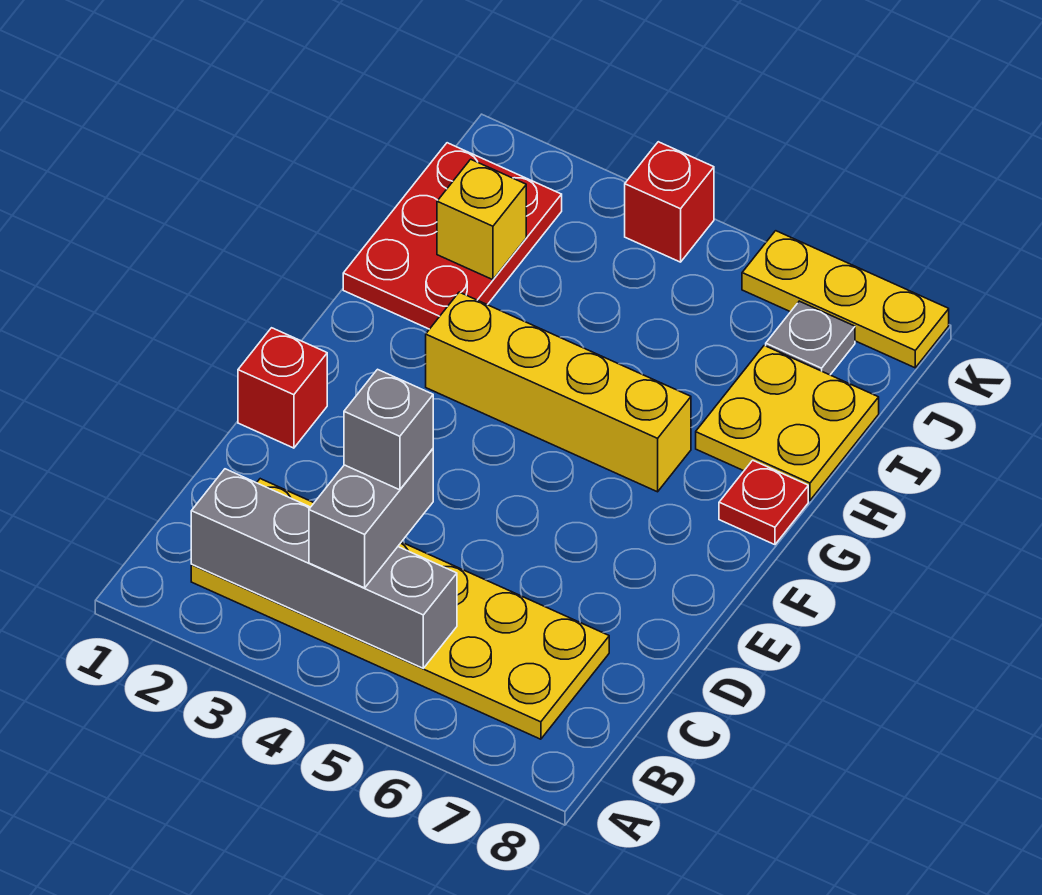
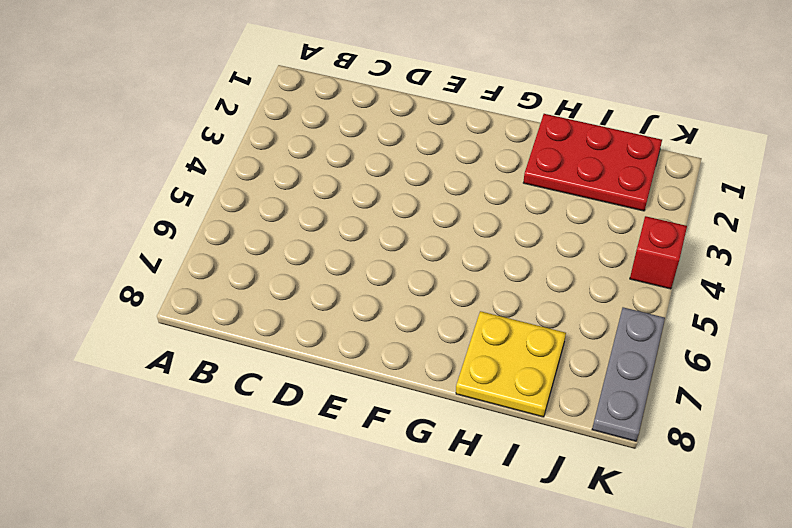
grey plate K6:K8 level 1 -> yellow plate K6:K8 level 1
none -> yellow plate B2:C7 level 1
none -> red brick E1 level 1
none -> yellow brick G3:G6 level 1

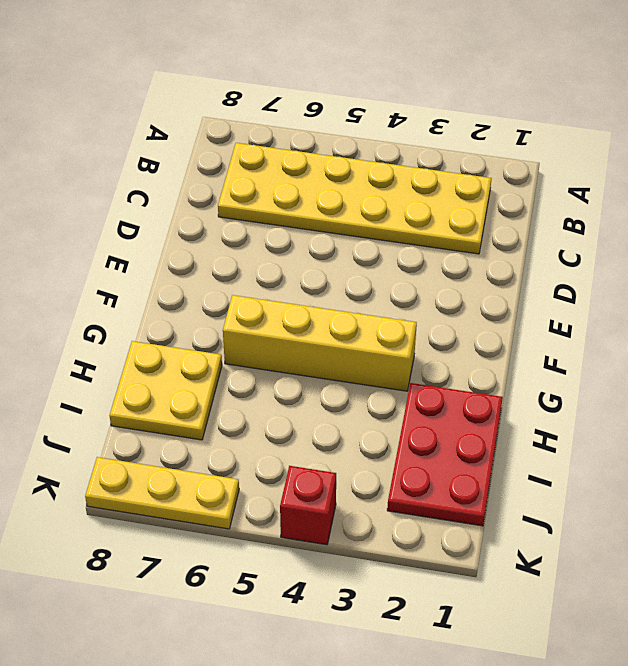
none -> red brick E1 level 1
none -> red plate G8 level 1
none -> grey plate J7 level 1

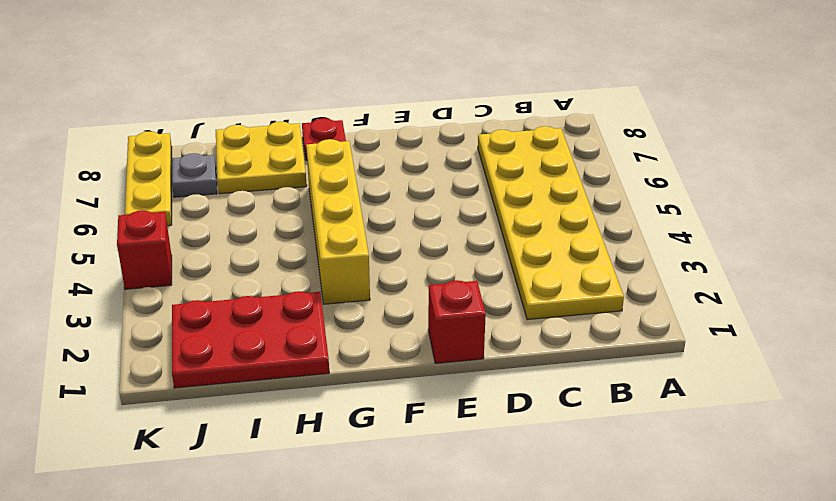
none -> grey brick B2:B5 level 2
none -> yellow brick I2 level 2
none -> grey brick B4:C4 level 3

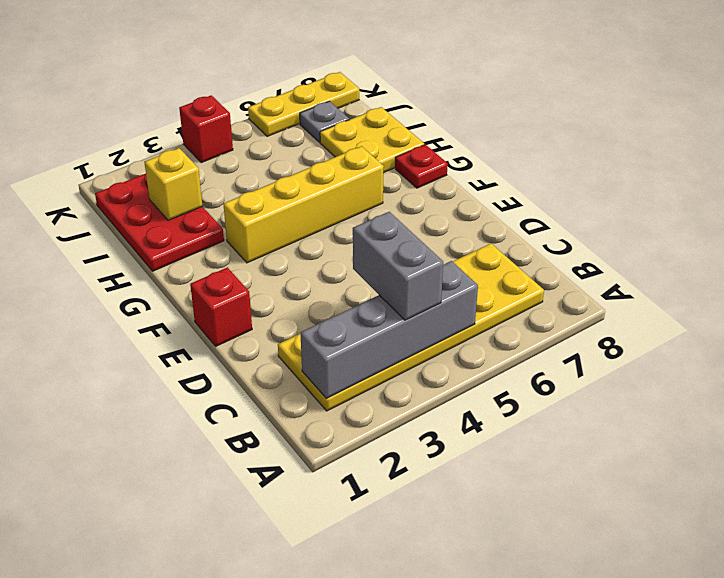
none -> grey brick C4 level 4

